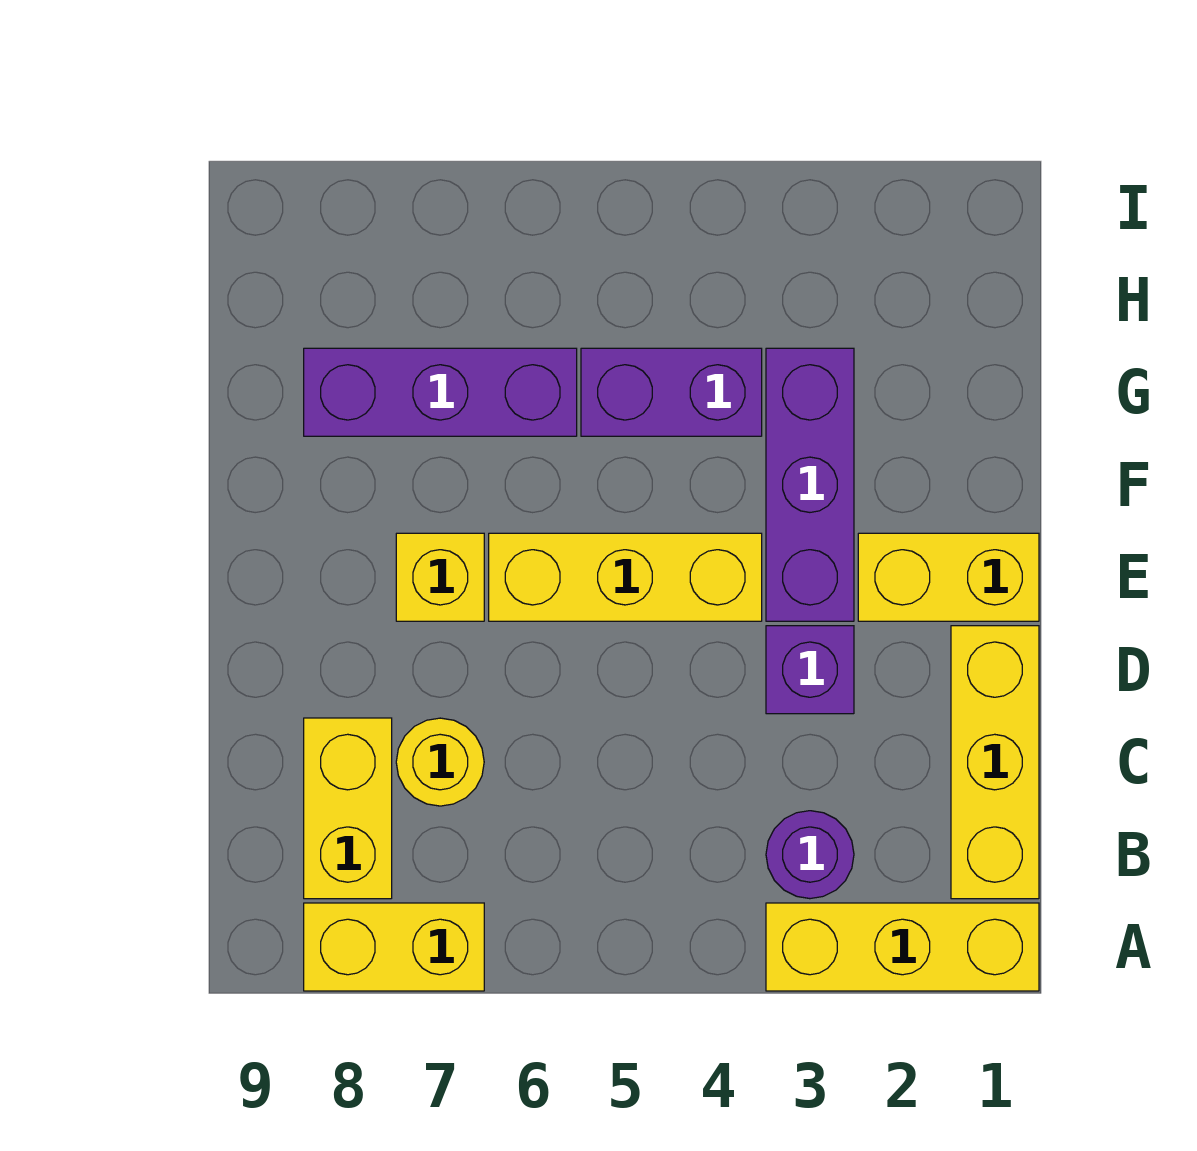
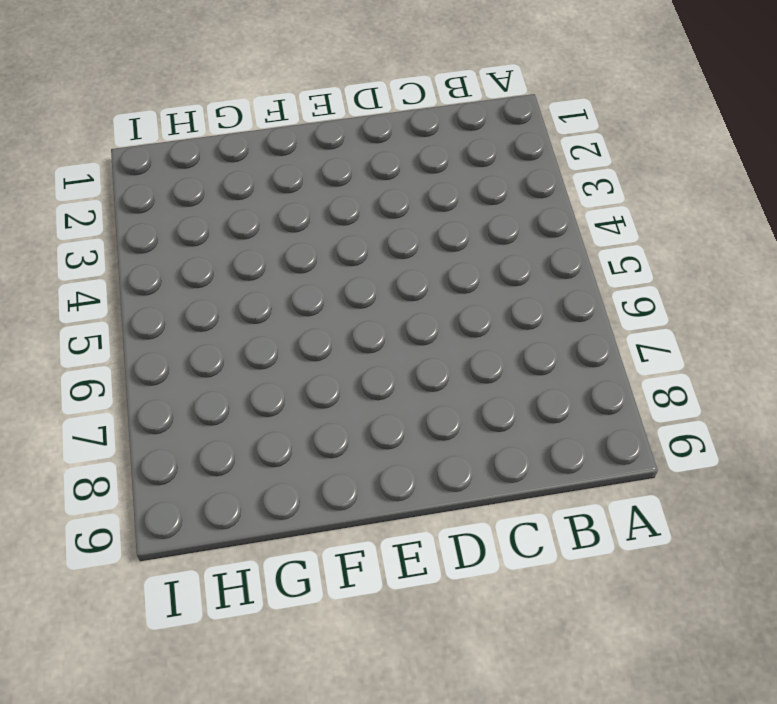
none -> yellow brick A1:A3 level 1
none -> yellow brick A7:A8 level 1
none -> yellow brick B1:D1 level 1

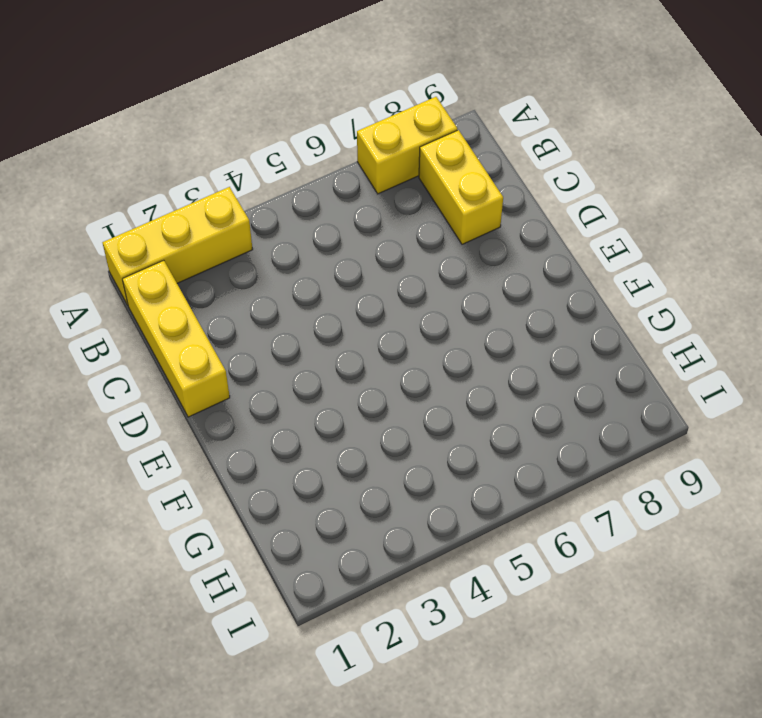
none -> purple round brick B3 level 1
none -> yellow round brick C7 level 1
none -> purple brick D3 level 1

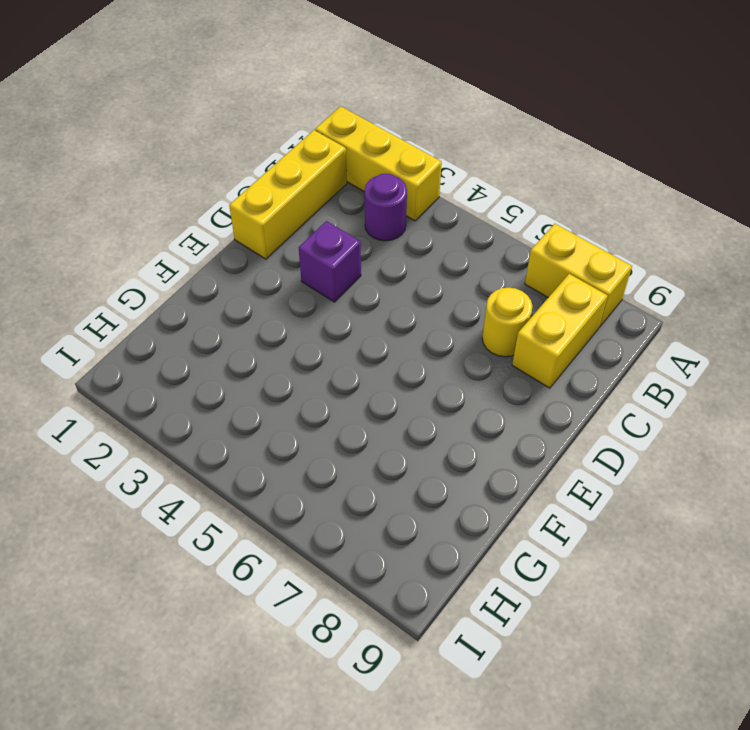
none -> yellow brick E1:E2 level 1
none -> purple brick E3:G3 level 1
none -> yellow brick E4:E6 level 1

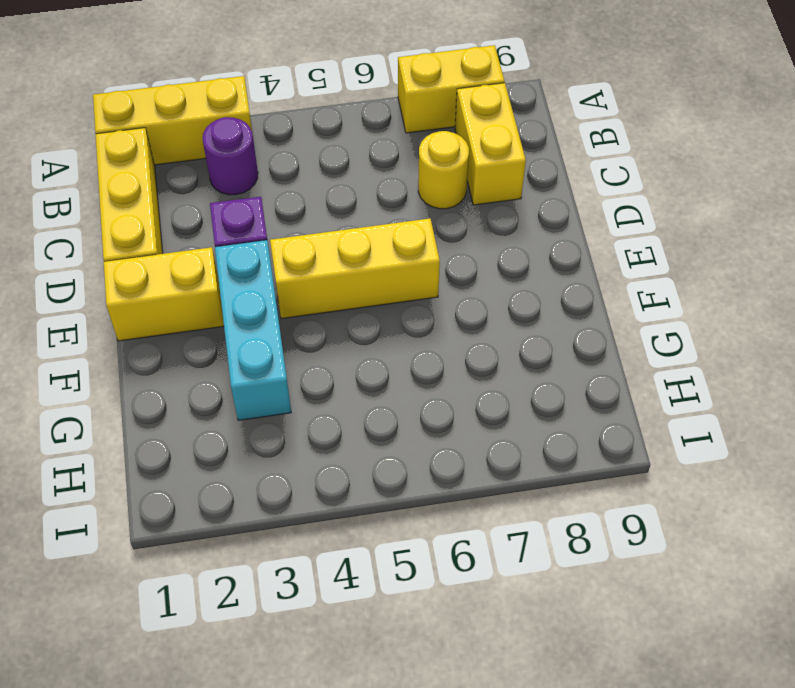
cyan brick E3:G3 level 1 -> purple brick E3:G3 level 1
none -> yellow brick E7 level 1
none -> purple brick G4:G5 level 1
none -> purple brick G6:G8 level 1

